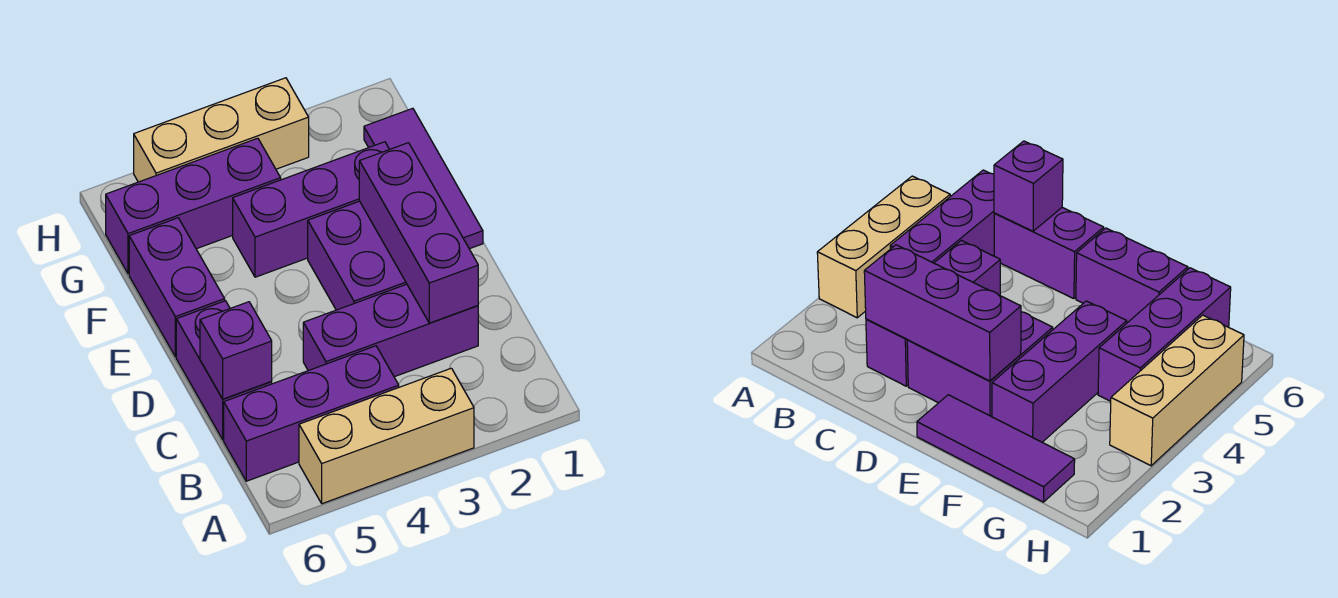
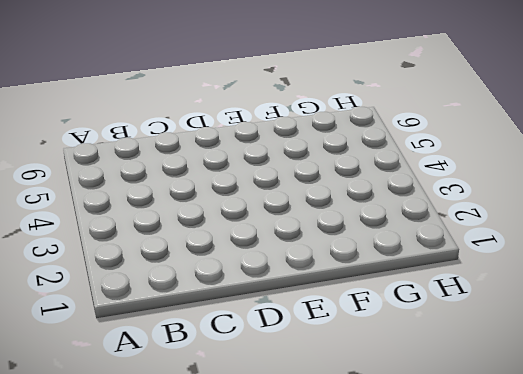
none -> tan brick A3:A5 level 1
none -> purple brick B4:B6 level 1
none -> purple brick C2:C4 level 1

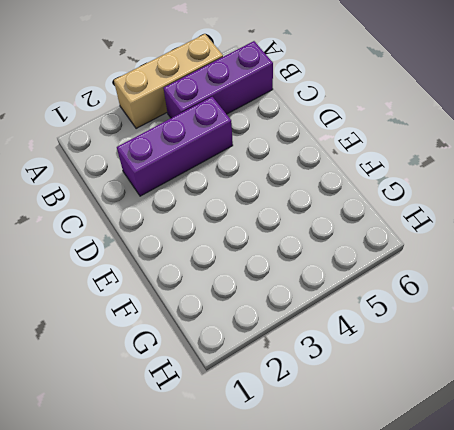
none -> purple brick C6:D6 level 1
none -> purple brick D2:E3 level 1
none -> purple tile E1:G1 level 1

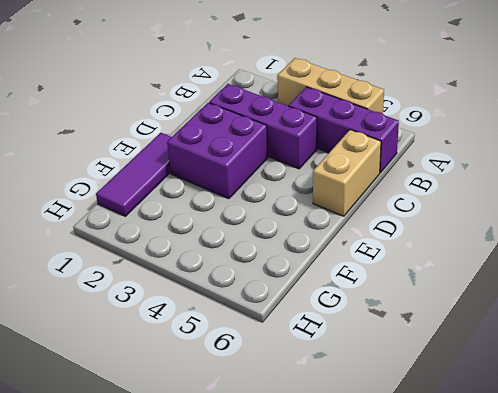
tan brick C6:D6 level 1 -> purple brick C6:D6 level 1
none -> purple brick E6:F6 level 1
none -> purple brick F2:F4 level 1
none -> purple brick G4:G6 level 1

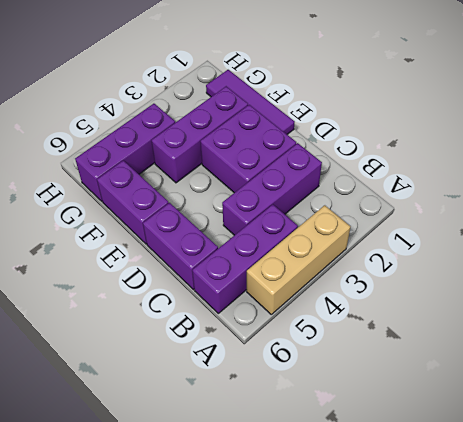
none -> tan brick H3:H5 level 1
none -> purple brick C2:E2 level 2
none -> purple brick C6 level 2

